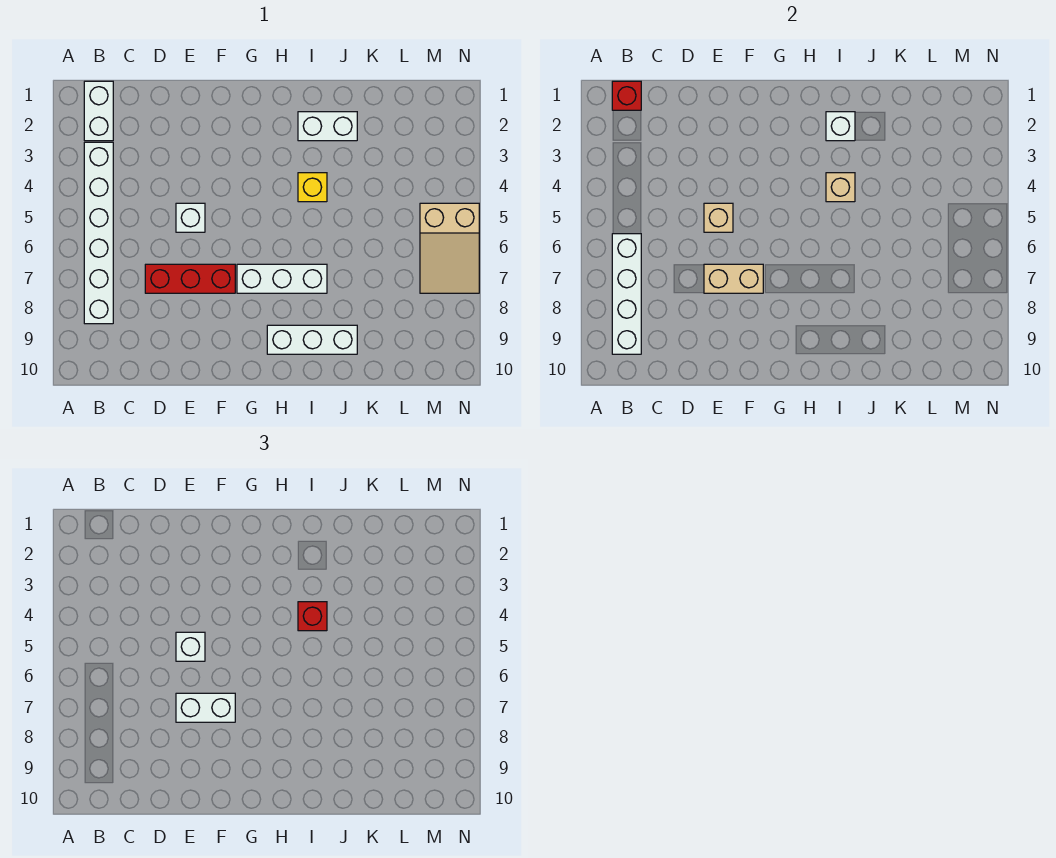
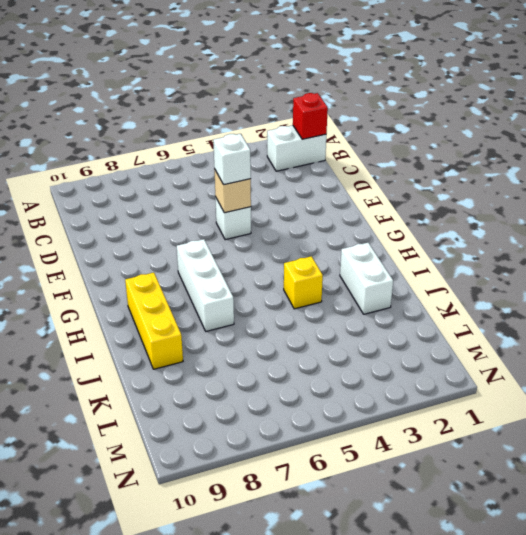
yellow brick H9:J9 level 1 -> white brick H9:J9 level 1
none -> white brick B3:B8 level 1
none -> red brick D7:F7 level 1
none -> tan slope M5:N7 level 1 top 5

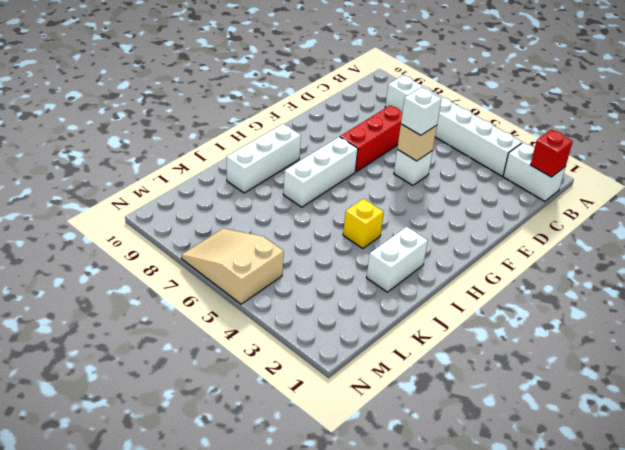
none -> white brick B6:B9 level 2
none -> tan brick E7:F7 level 2
none -> white brick I2 level 2

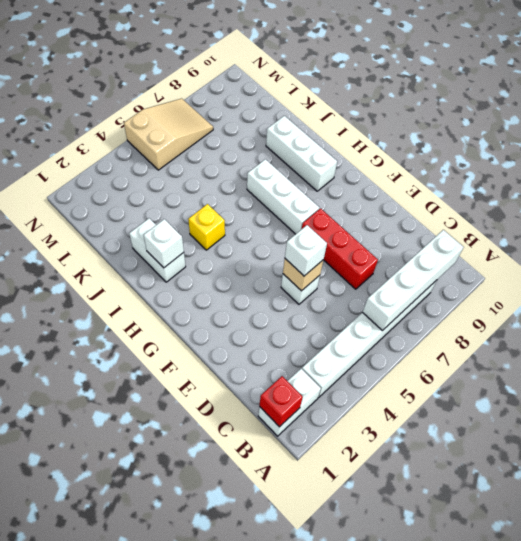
none -> tan brick E7:F7 level 2
none -> tan brick I4 level 2
none -> white brick E7:F7 level 3

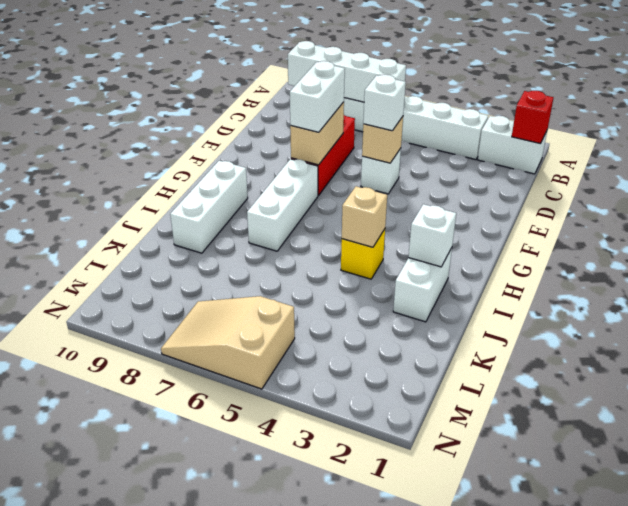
none -> red brick I4 level 3

